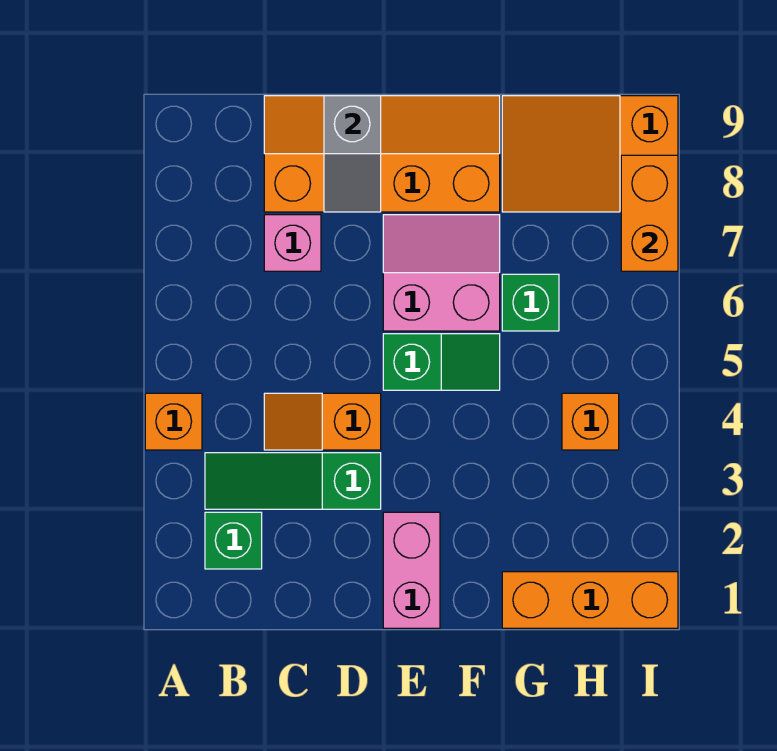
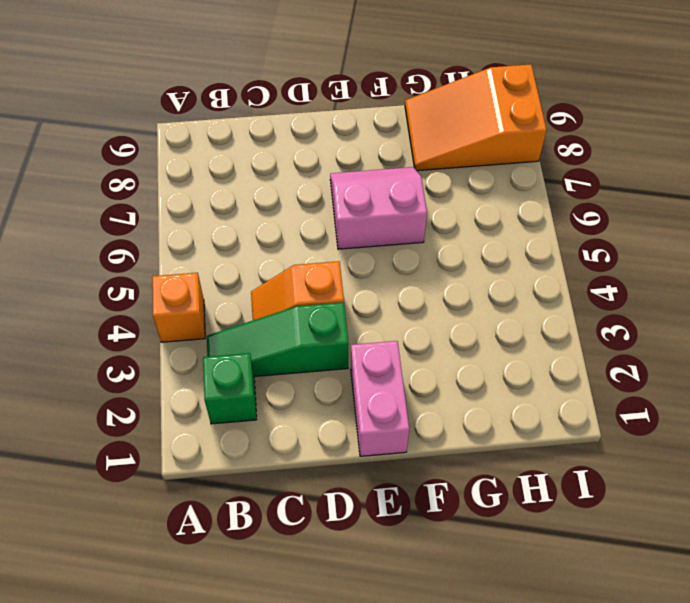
none -> pink brick C7 level 1
none -> orange slope C8:F9 level 1 top 8
none -> green slope E5:F5 level 1 top E

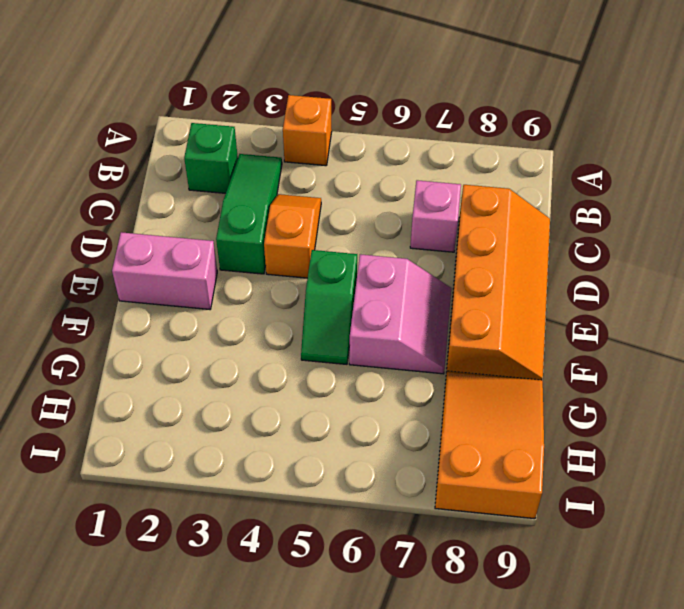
none -> orange brick G1:I1 level 1
none -> green brick G6 level 1
none -> orange brick H4 level 1

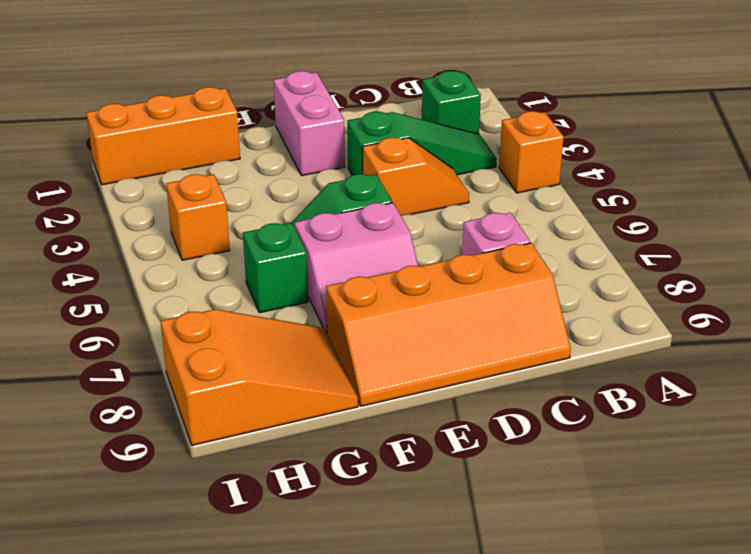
none -> grey slope D8:D9 level 2 top 9
none -> orange brick I7:I8 level 2

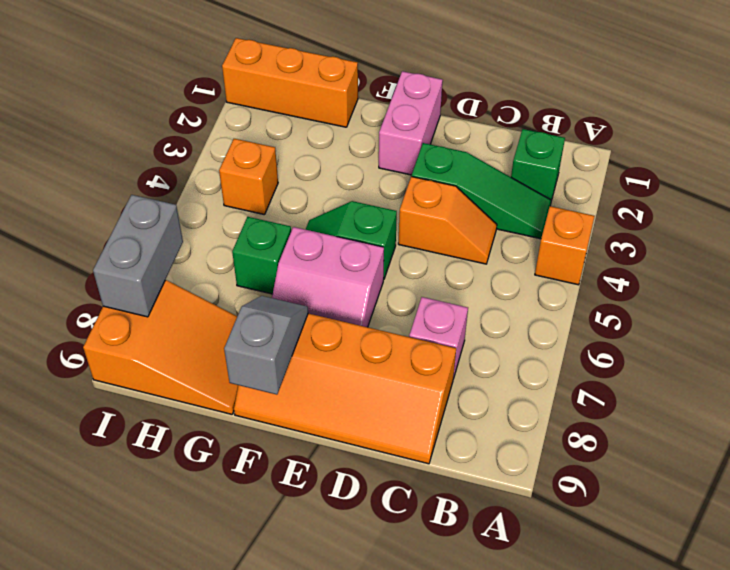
grey slope F8:F9 level 2 top 9 -> grey slope D8:D9 level 2 top 9
grey brick I7:I8 level 2 -> orange brick I7:I8 level 2

